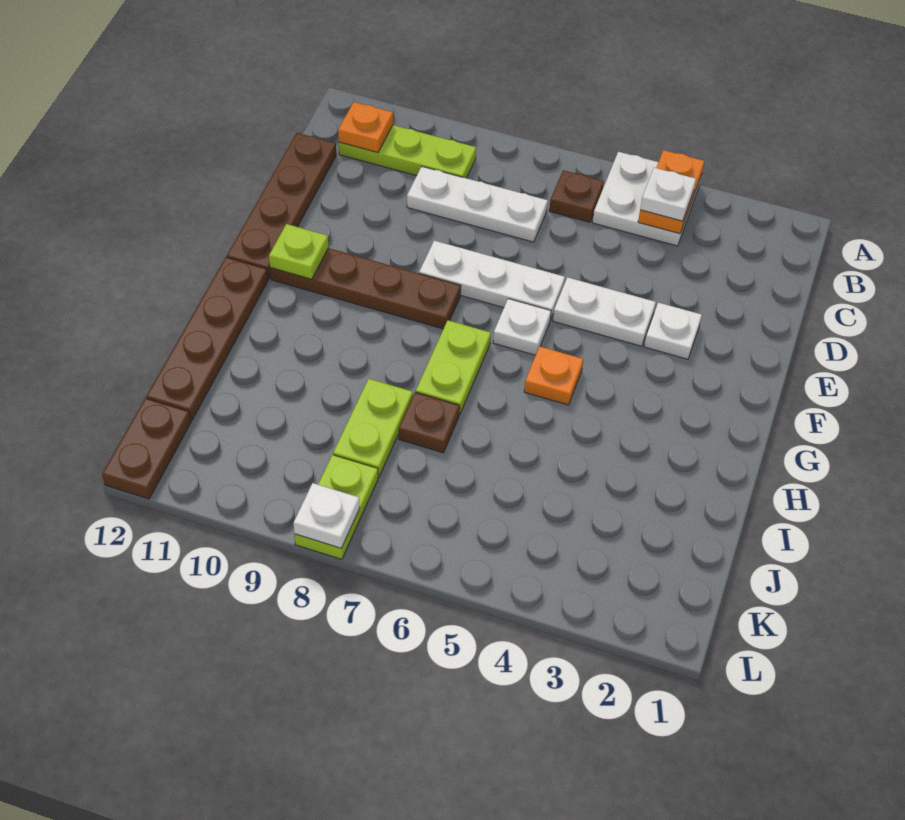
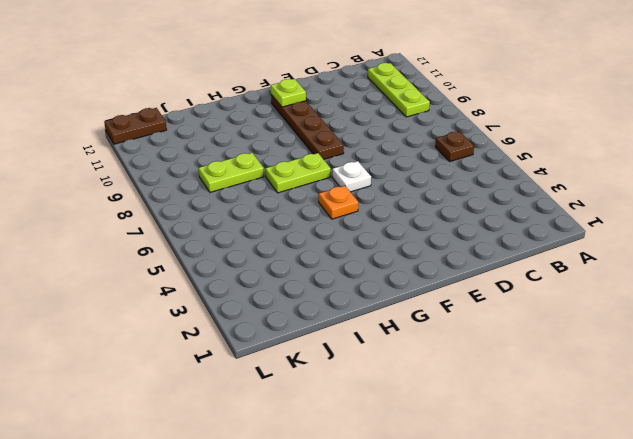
none -> white plate A4:B5 level 1
none -> white plate C7:C9 level 1
none -> brown plate C12:F12 level 1

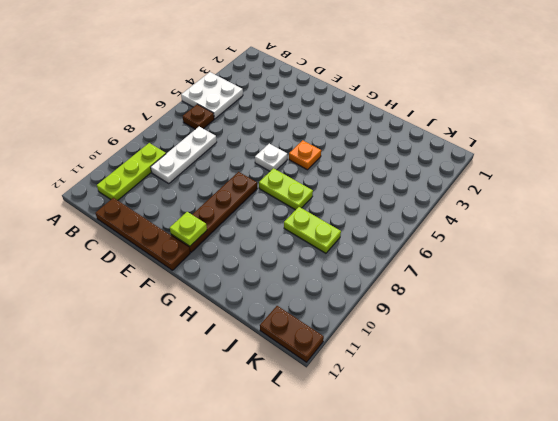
none -> white plate E3 level 1
none -> white plate E4:E5 level 1
none -> white plate E6:E8 level 1

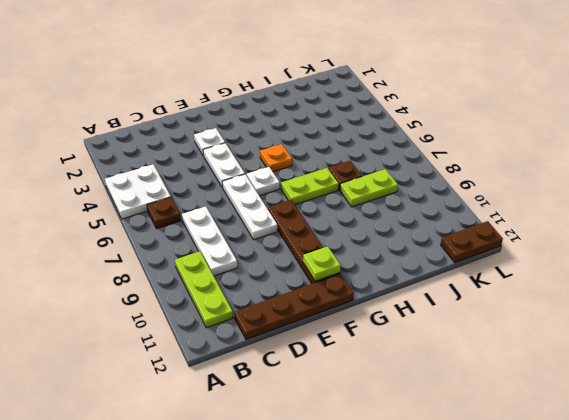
none -> brown plate G12:J12 level 1
none -> lime plate K8:L8 level 1
none -> orange plate A4:B4 level 2

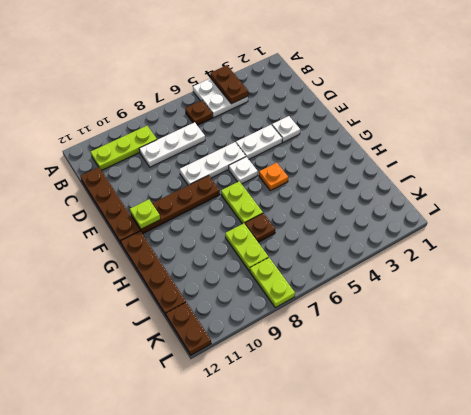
brown plate A4:B4 level 2 -> orange plate A4:B4 level 2
none -> orange plate B11 level 2
none -> white plate L8 level 2
none -> white plate B4 level 3

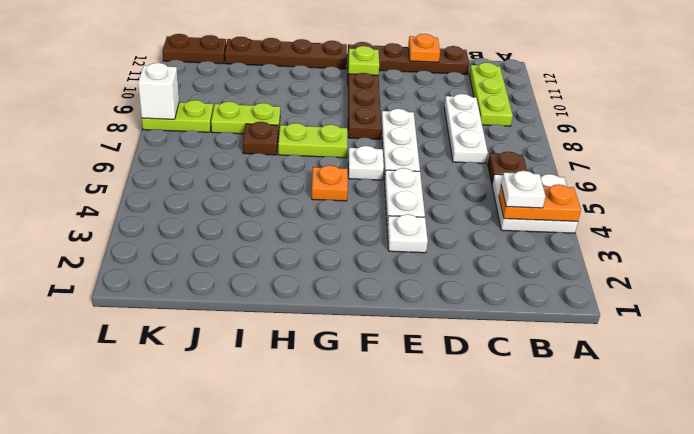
orange plate D12 level 2 -> orange plate B11 level 2
white brick L8 level 2 -> white plate L8 level 2

